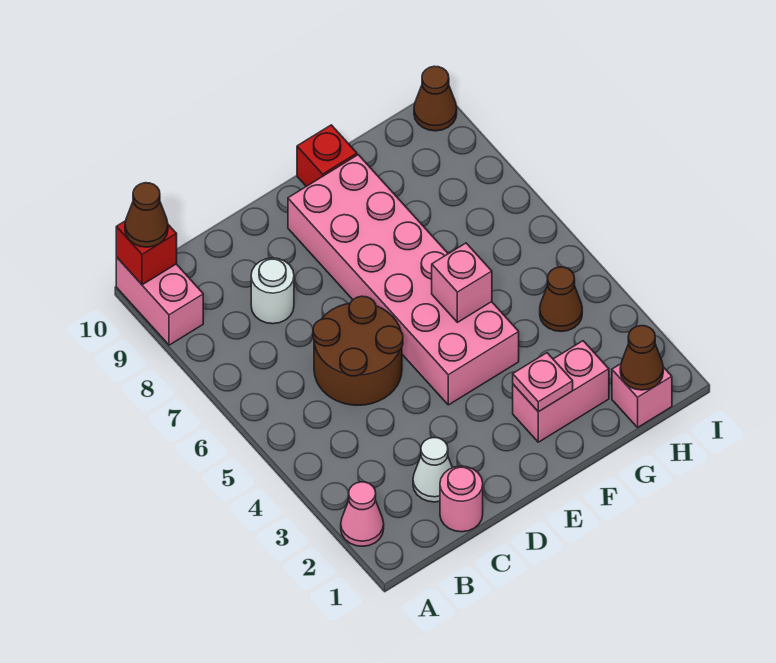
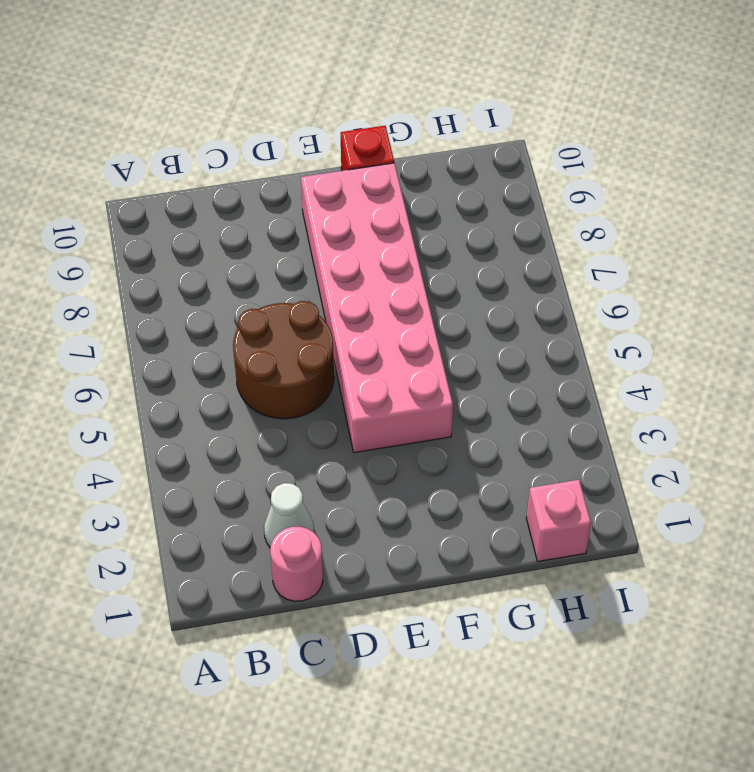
none -> pink cone A2 level 1
none -> pink brick A9:A10 level 1
none -> white round brick C8 level 1

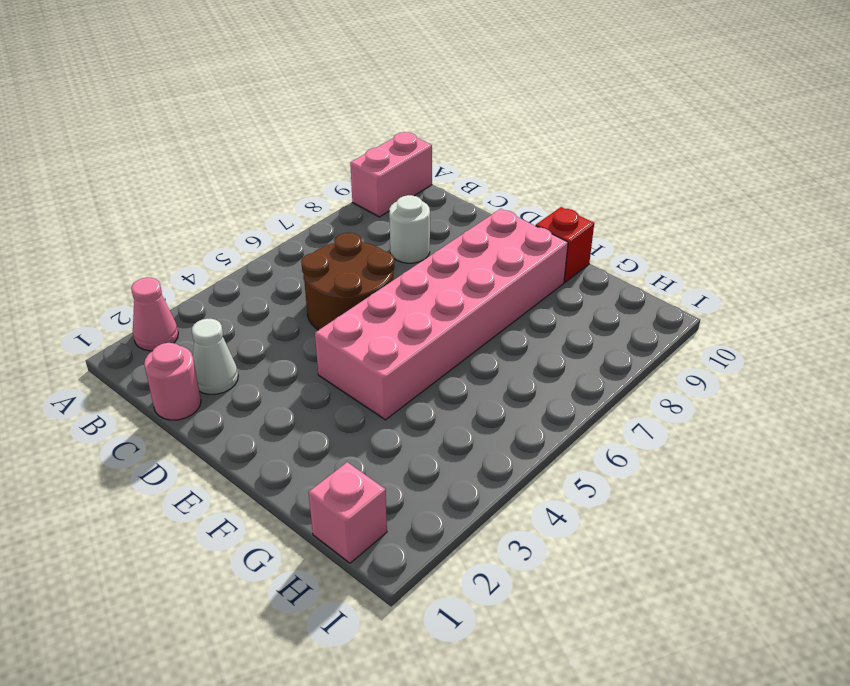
none -> pink brick F2:G2 level 1
none -> brown cone H4 level 1
none -> brown cone I10 level 1

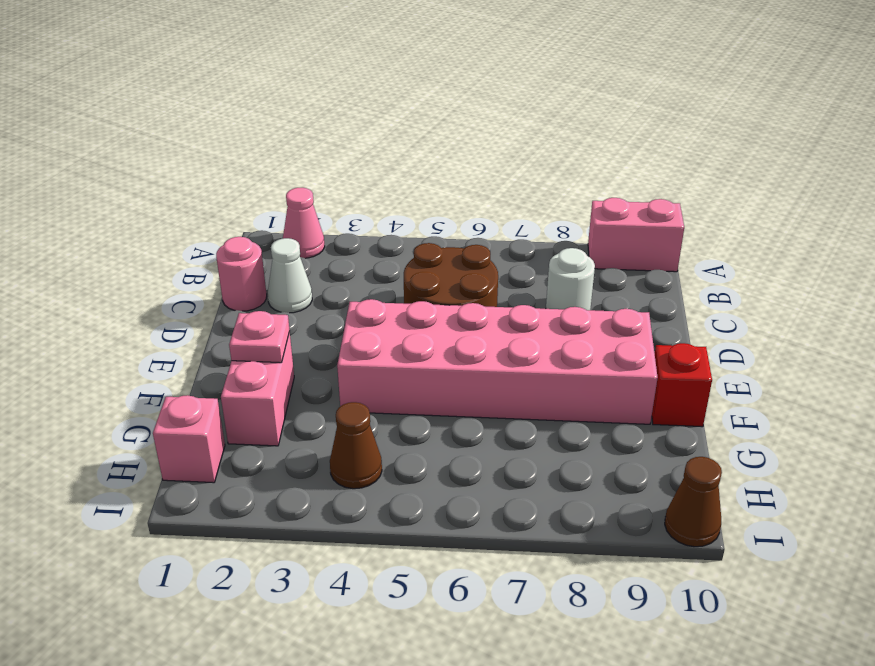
none -> red brick A10 level 2
none -> pink brick F5 level 2
none -> brown cone H1 level 2

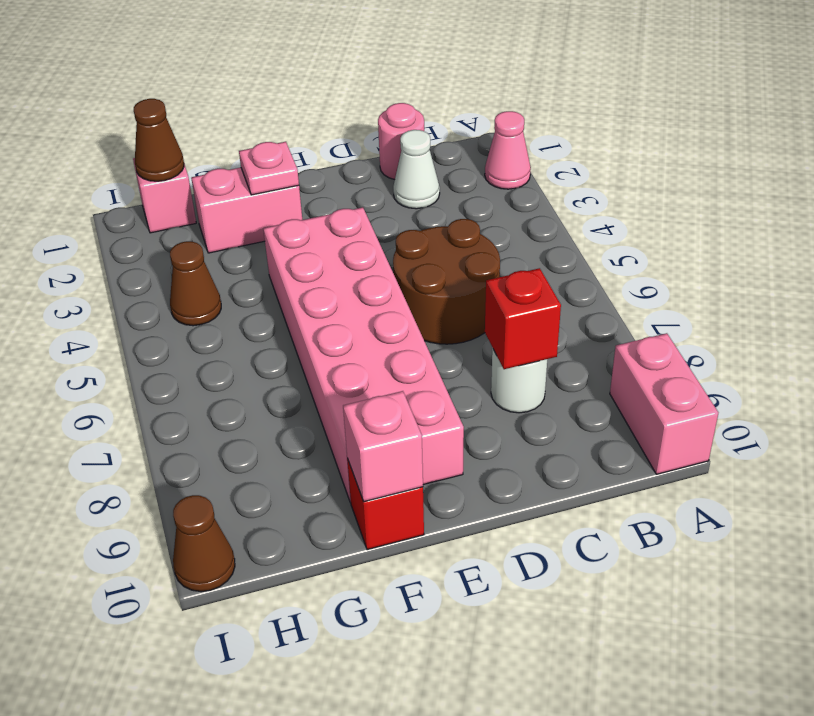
red brick C8 level 2 -> red brick A10 level 2
pink brick F10 level 2 -> pink brick F5 level 2
none -> brown cone A10 level 3

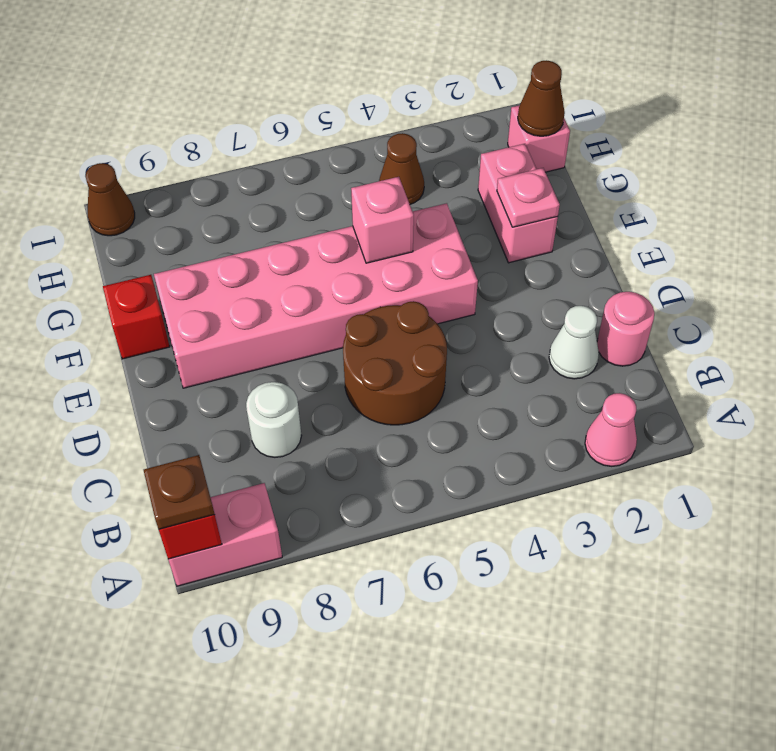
brown plate A10 level 3 -> brown cone A10 level 3

